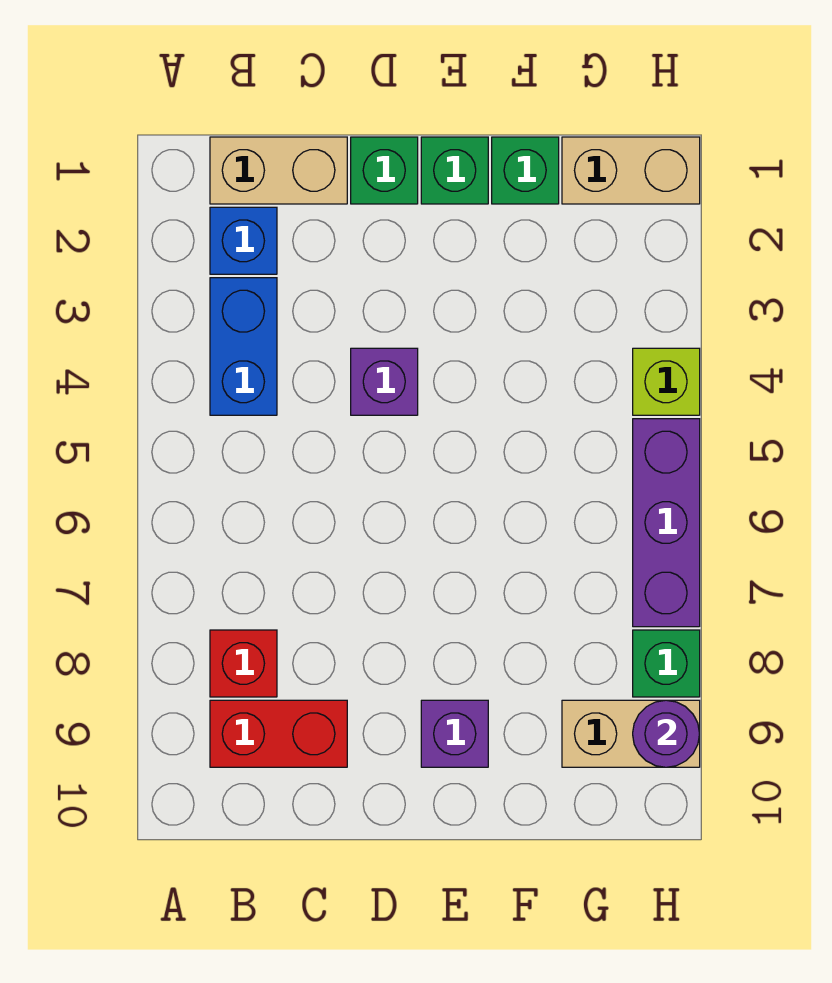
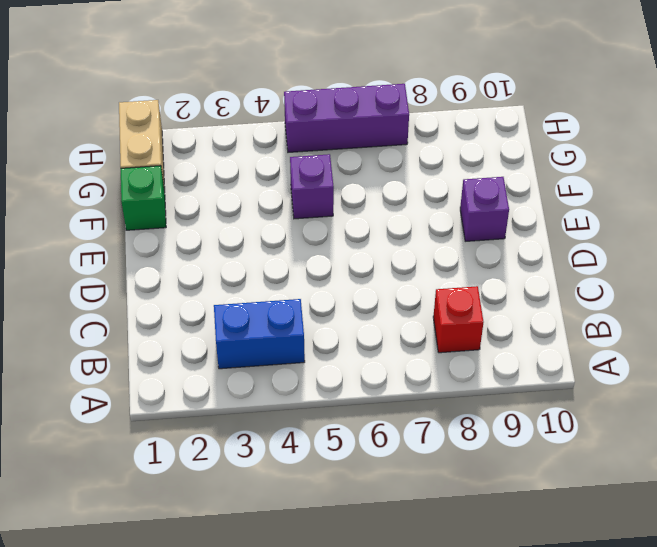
purple brick F5 level 1 -> purple brick D4 level 1
none -> tan brick B1:C1 level 1
none -> blue brick B2 level 1
none -> red brick B9:C9 level 1

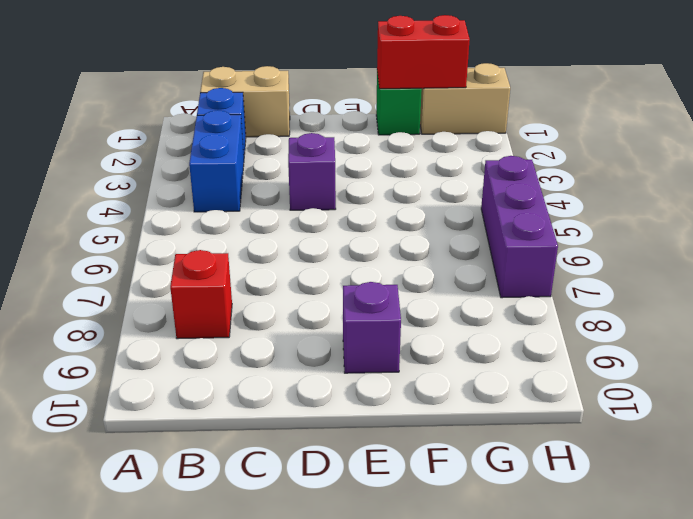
red brick F1:G1 level 2 -> red brick B9:C9 level 1
none -> green brick D1 level 1
none -> green brick E1 level 1
none -> tan brick G9:H9 level 1

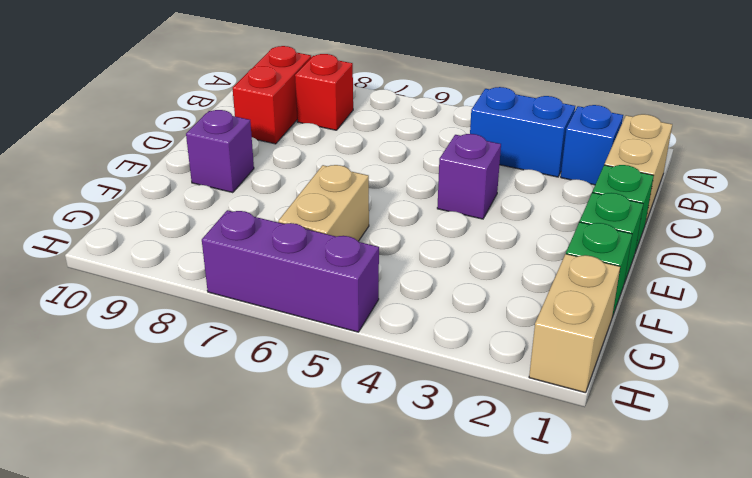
tan brick F6:G6 level 1 -> tan brick G9:H9 level 1
none -> lime brick H4 level 1
none -> green brick H8 level 1
none -> purple round brick H9 level 2

